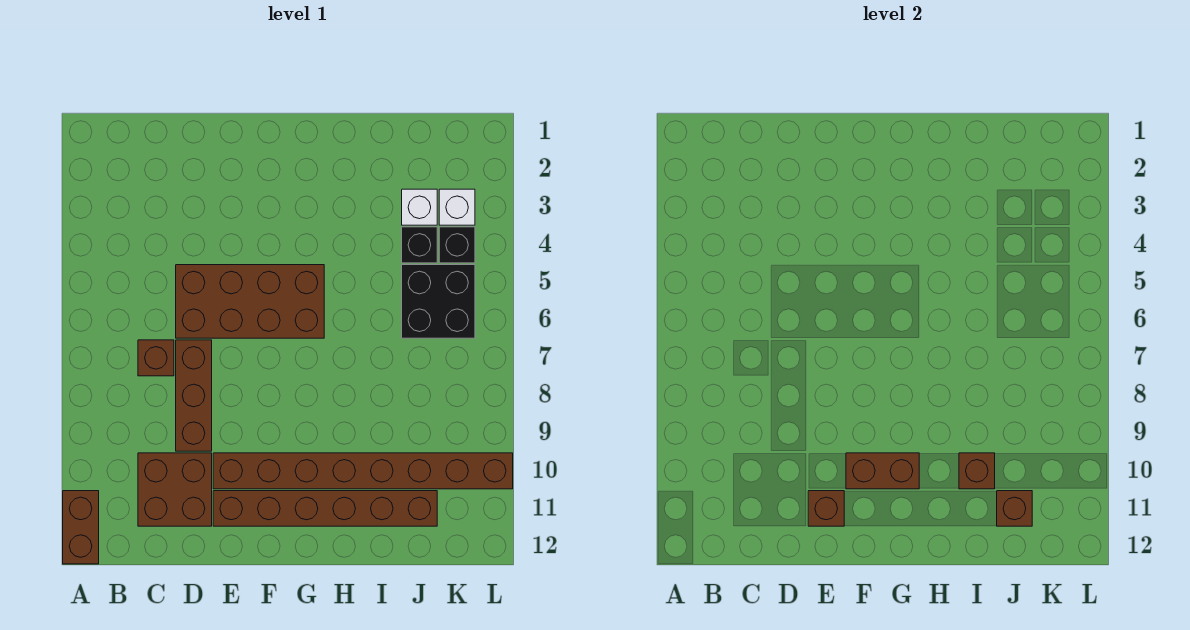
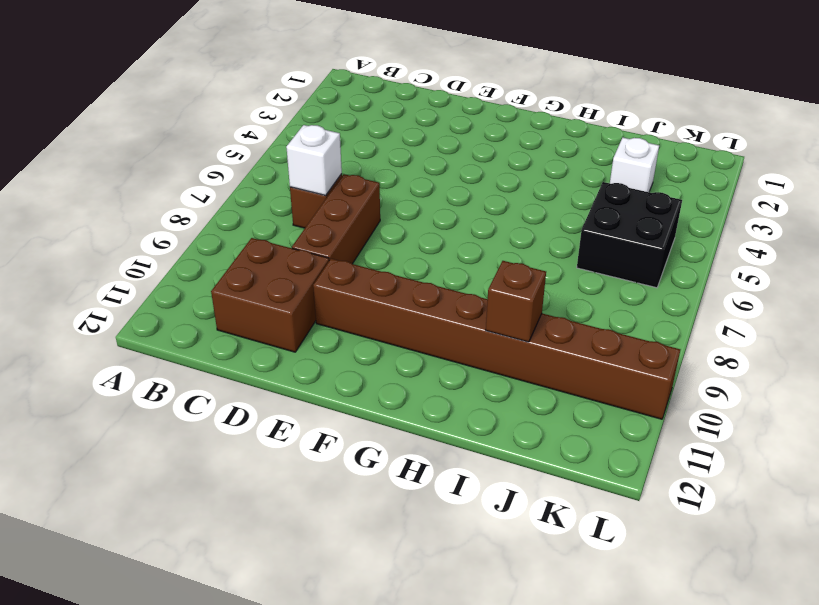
white brick C7 level 2 -> white brick K3 level 1
none -> brown brick A11:A12 level 1
none -> brown brick D5:G6 level 1
none -> brown brick E11:J11 level 1

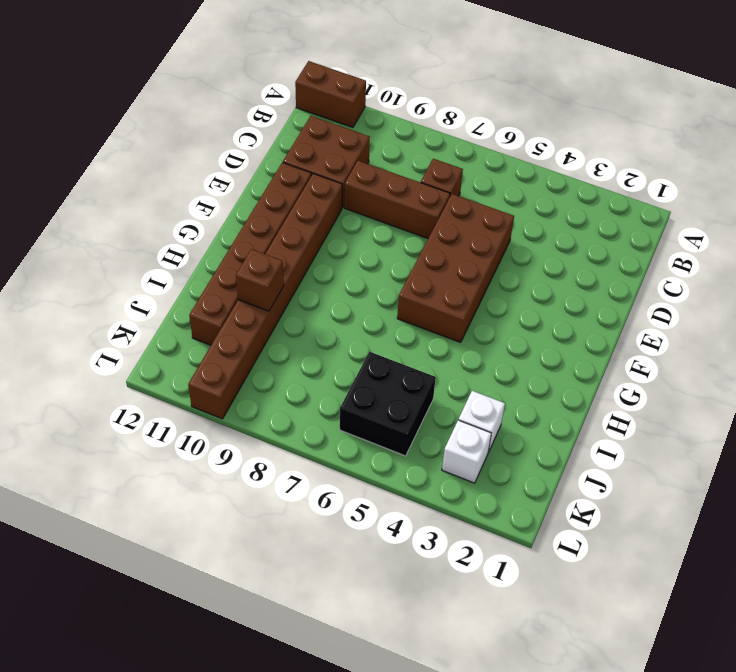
none -> black brick J4 level 1
none -> black brick K4 level 1
none -> brown brick E11 level 2

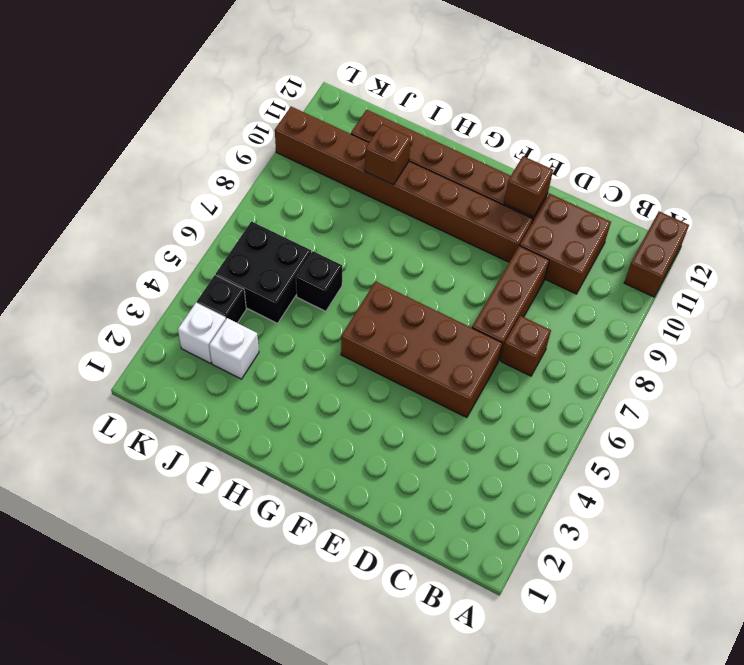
black brick I6 level 1 -> black brick J4 level 1
none -> brown brick F10:G10 level 2
none -> brown brick J11 level 2

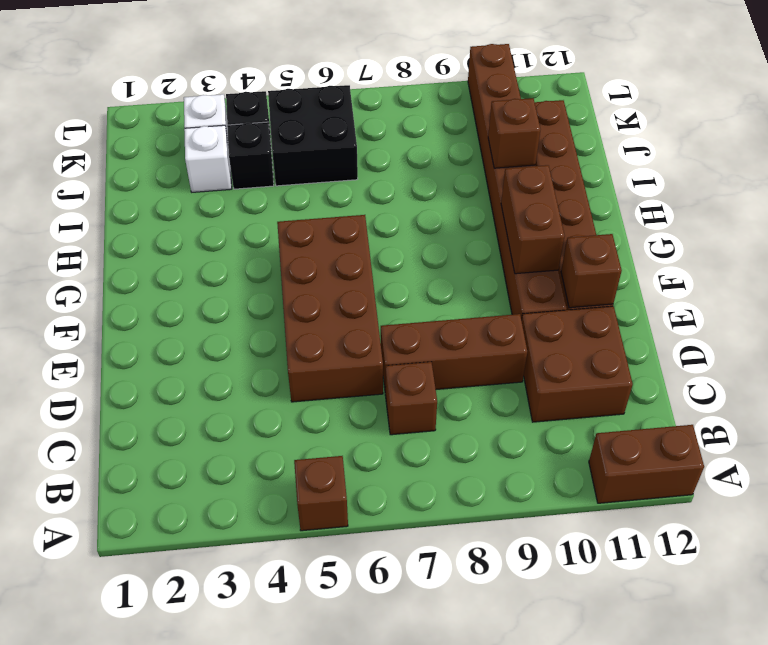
brown brick A5 level 1 -> brown brick J11 level 2

